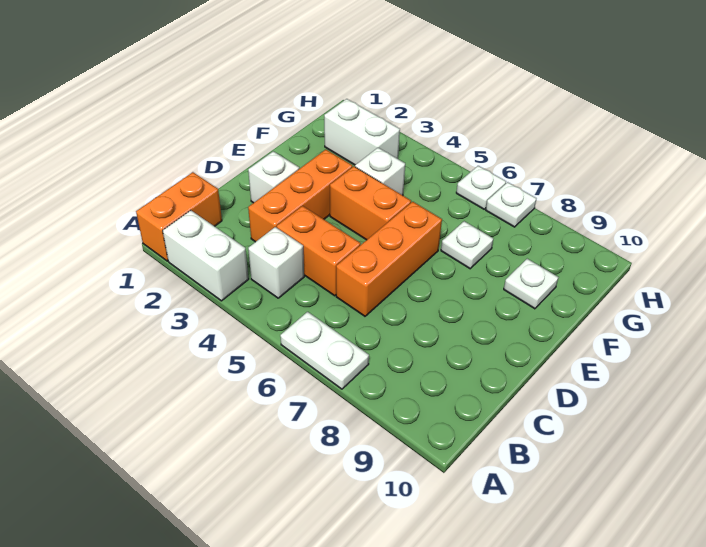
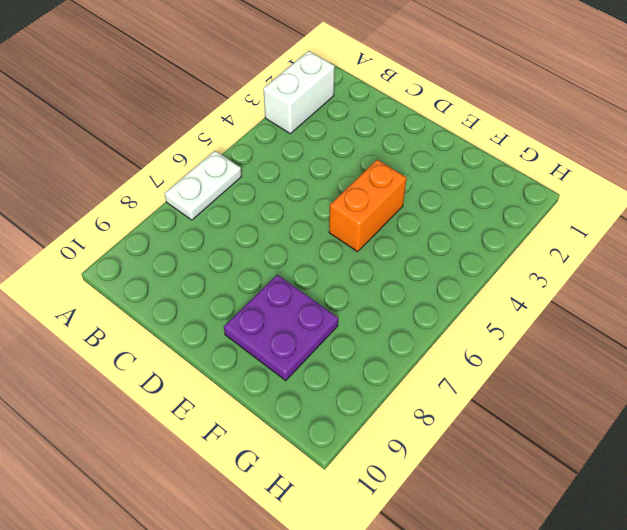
purple plate E8:F9 level 1 -> white plate F9 level 1
none -> orange brick A1:B1 level 1
none -> white brick B4 level 1
none -> orange brick C3:E3 level 1

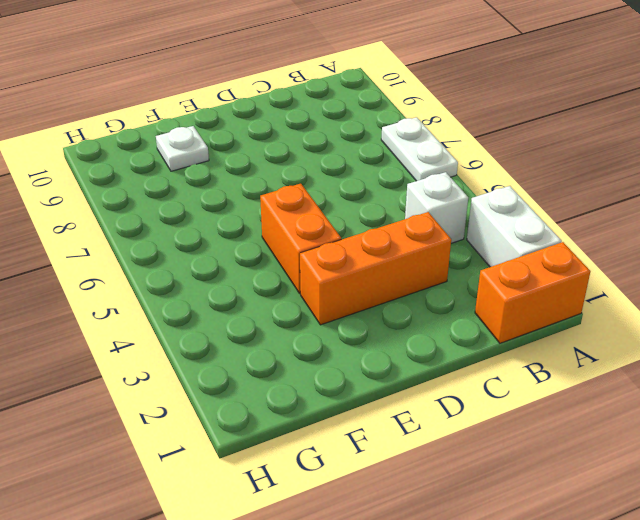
none -> orange brick C4:C5 level 1
none -> orange brick C6:E6 level 1
none -> white brick D2 level 1

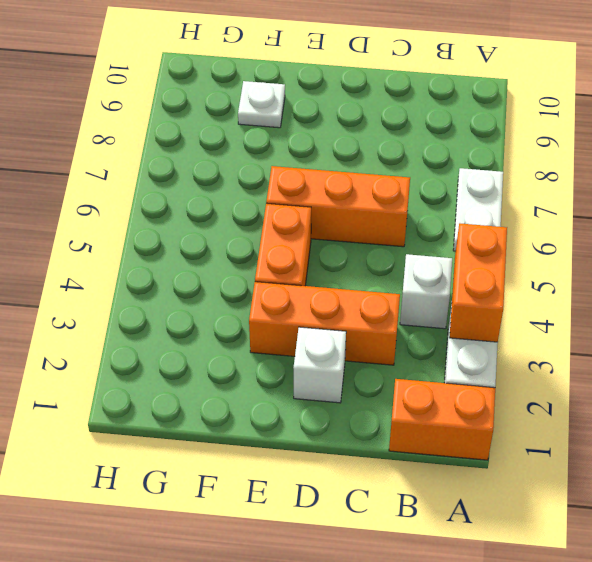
orange brick A3:A4 level 2 -> orange brick C4:C5 level 1
none -> white brick F4 level 1
none -> white plate F7 level 1
none -> white brick G2:G3 level 1

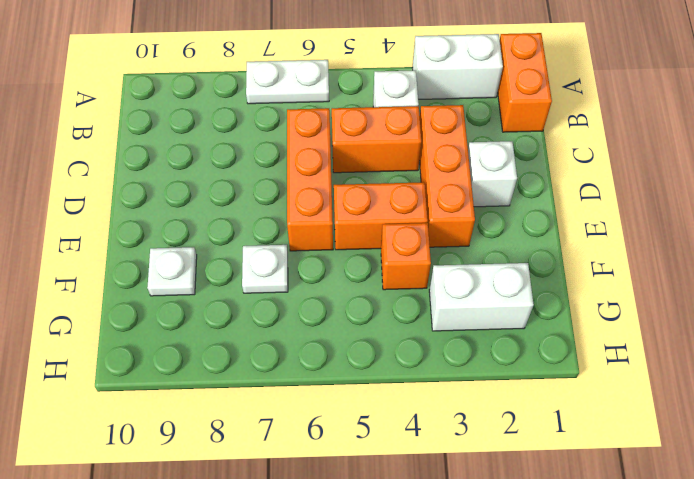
orange brick F4 level 1 -> white brick F4 level 1
none -> white plate H6 level 1
none -> white plate H7 level 1

